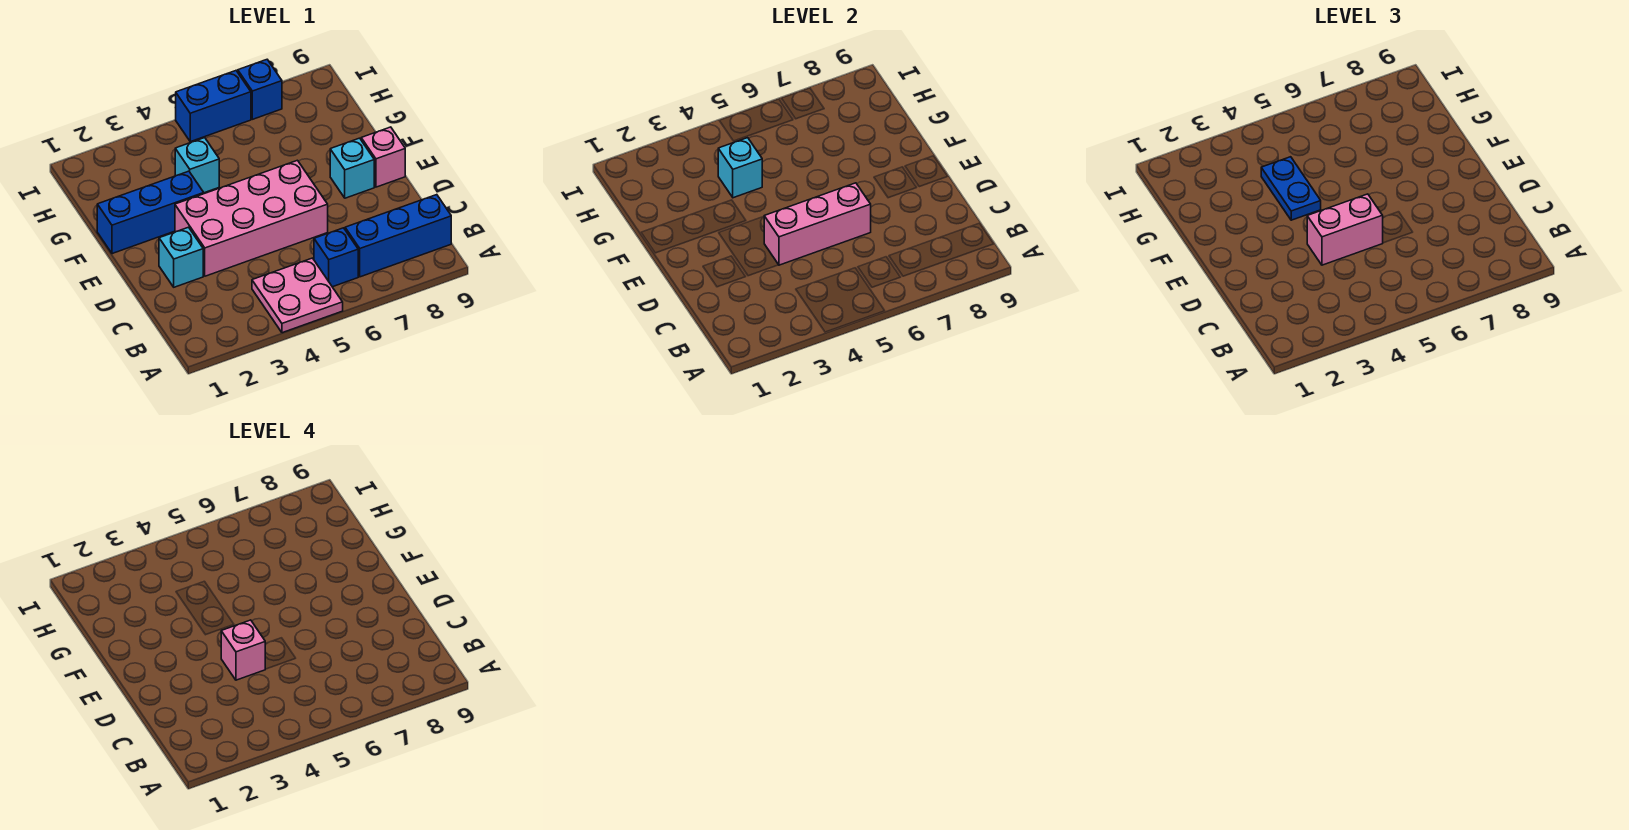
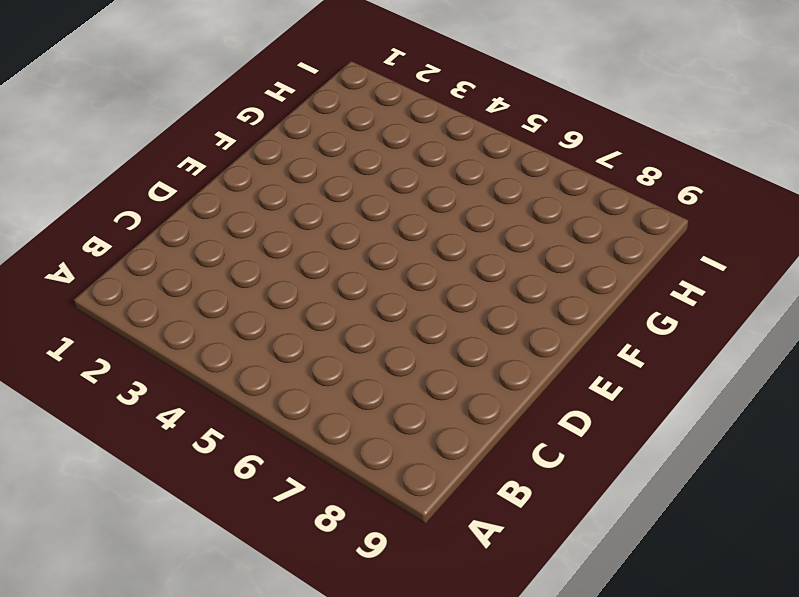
none -> pink plate A4:B5 level 1
none -> blue brick B6 level 1
none -> blue brick B7:B9 level 1

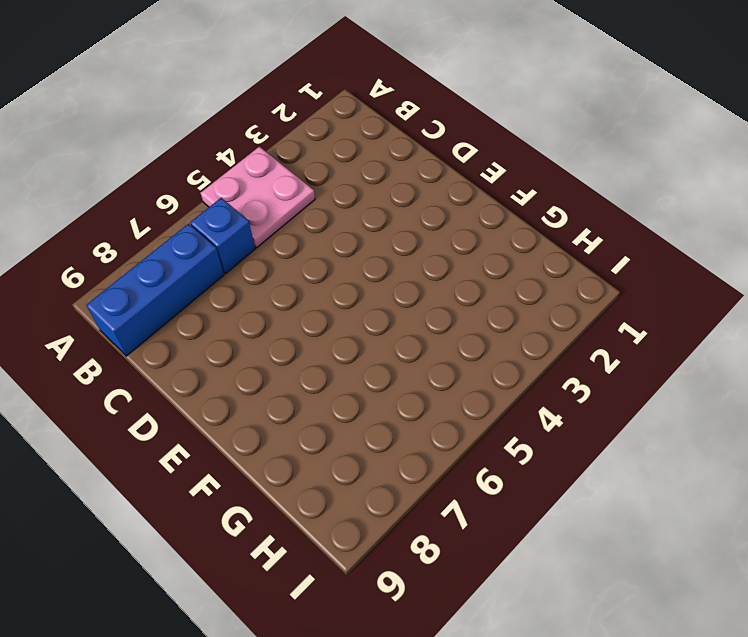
none -> cyan brick D2 level 1
none -> pink brick D3:E6 level 1
none -> cyan brick E8 level 1

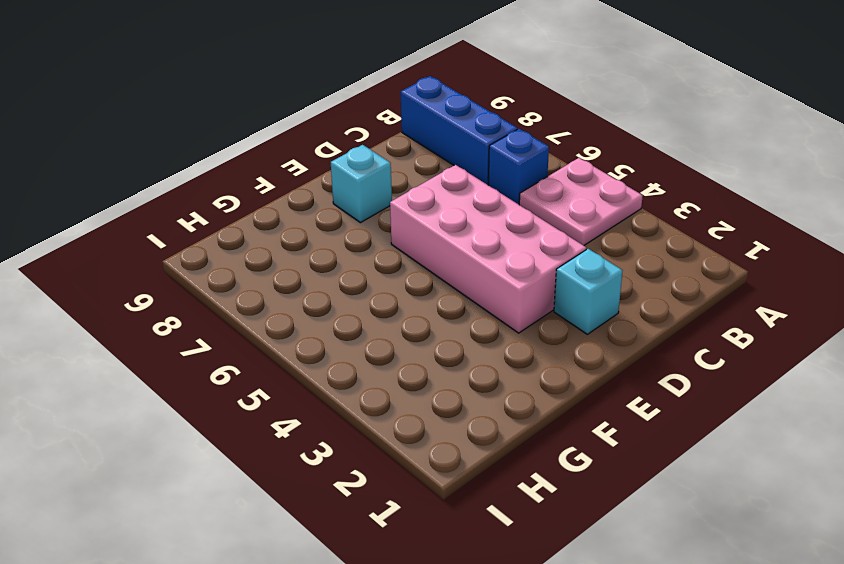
none -> pink brick E9 level 1
none -> blue brick F1:F3 level 1
none -> cyan brick G4 level 1

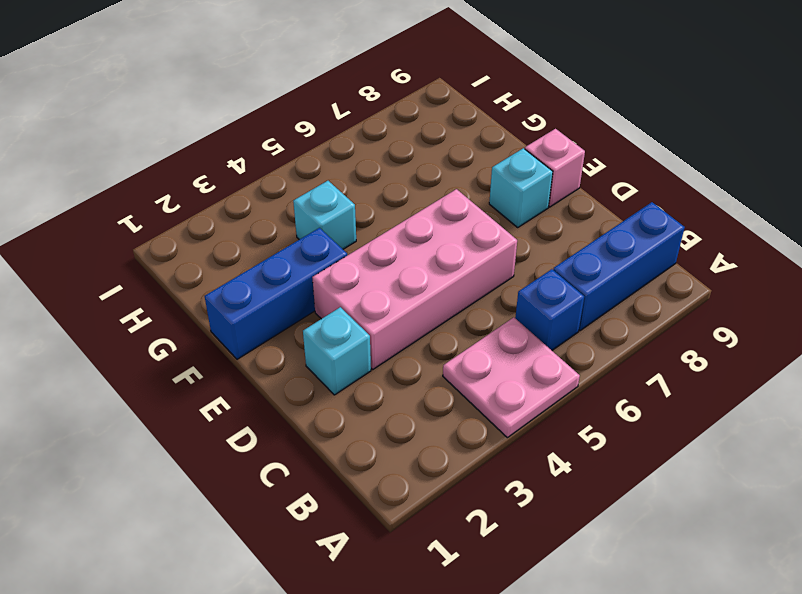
none -> blue brick I5:I6 level 1
none -> blue brick I7 level 1
none -> pink brick D4:D6 level 2

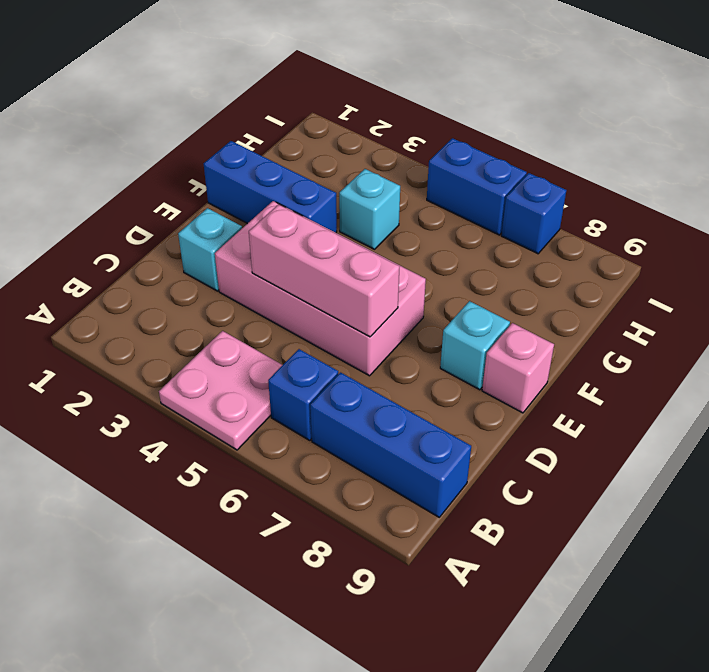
none -> cyan brick G4 level 2
none -> pink brick D4:D5 level 3
none -> blue plate F4:G4 level 3

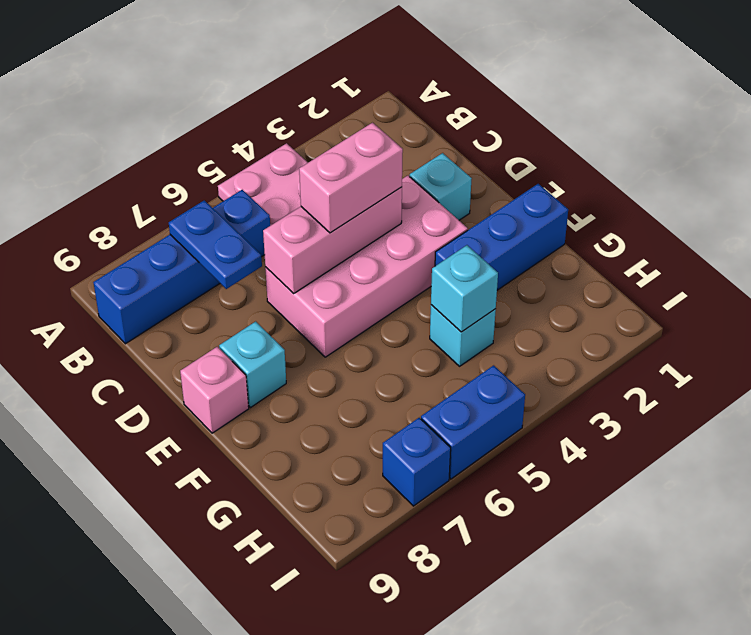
blue plate B7:C7 level 2 -> blue plate F4:G4 level 3
none -> pink brick D4 level 4

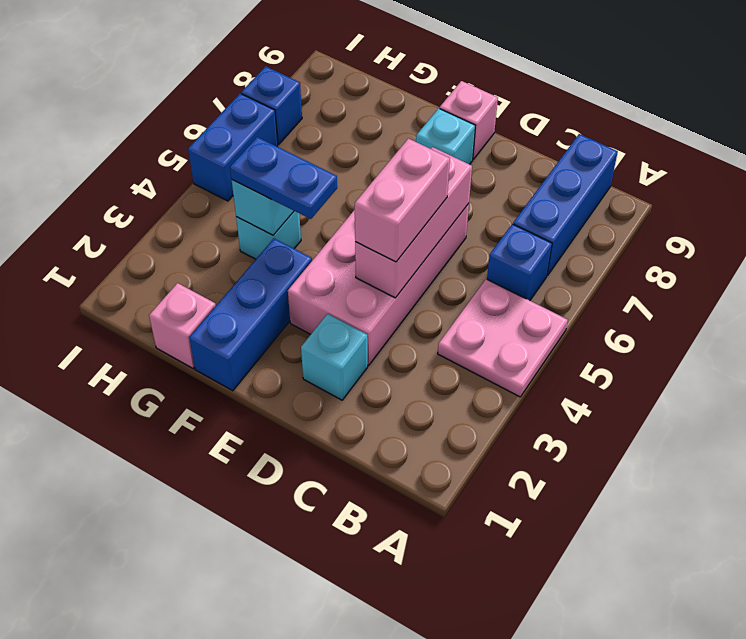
pink brick G1 level 1 -> pink brick D4 level 4

